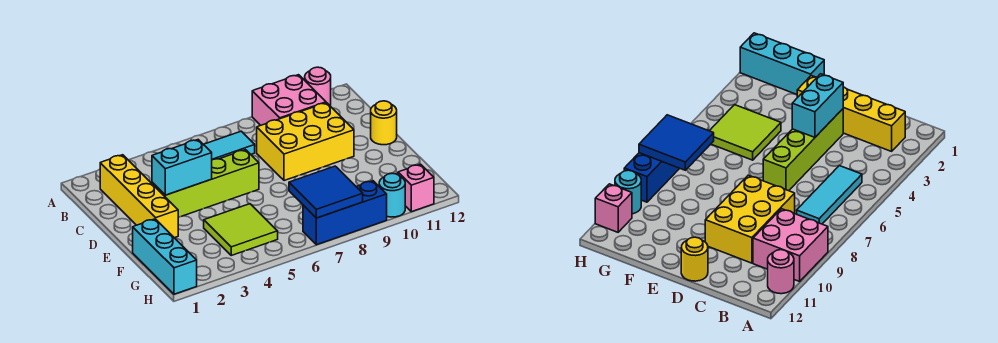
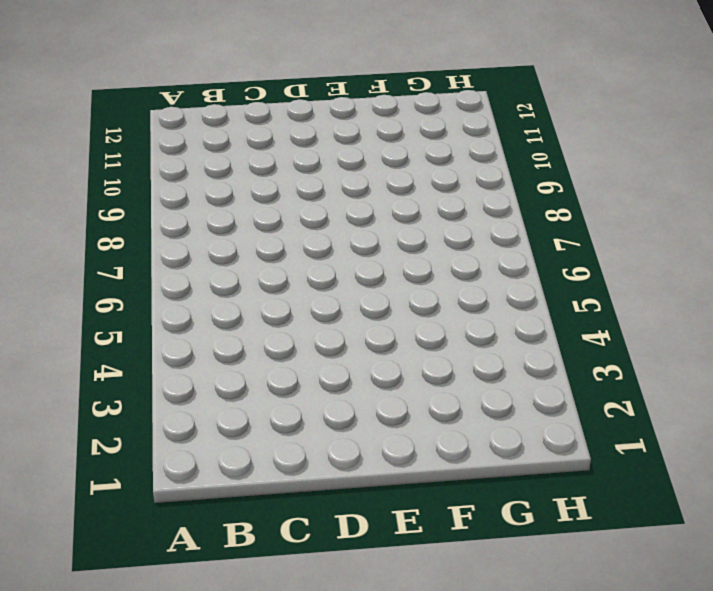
none -> pink brick A9:B10 level 1
none -> pink round brick A11 level 1
none -> yellow brick B2:E2 level 1

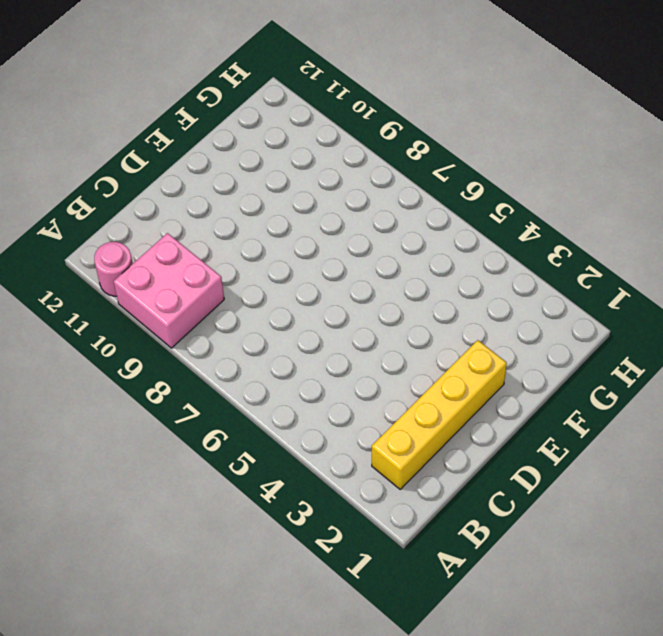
none -> cyan tile B5:B7 level 1
none -> yellow brick C8:D10 level 1
none -> lime brick D3:D6 level 1

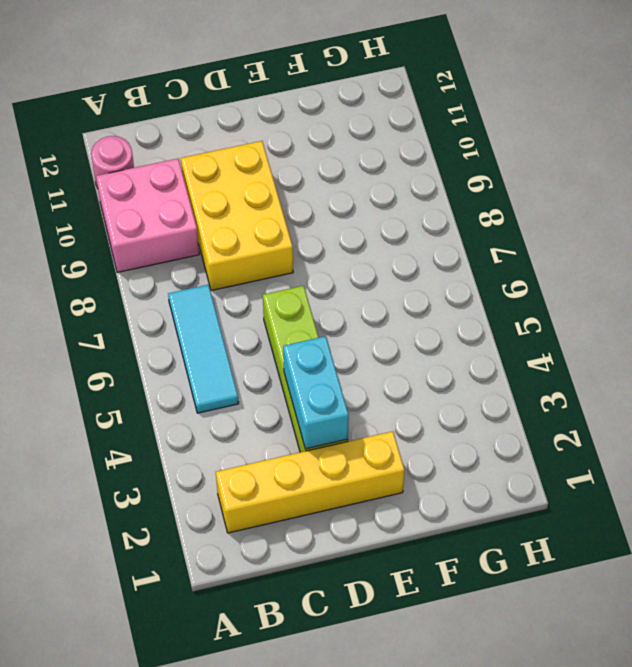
none -> yellow round brick D12 level 1
none -> cyan brick F1:H1 level 1
none -> lime tile F4:G5 level 1

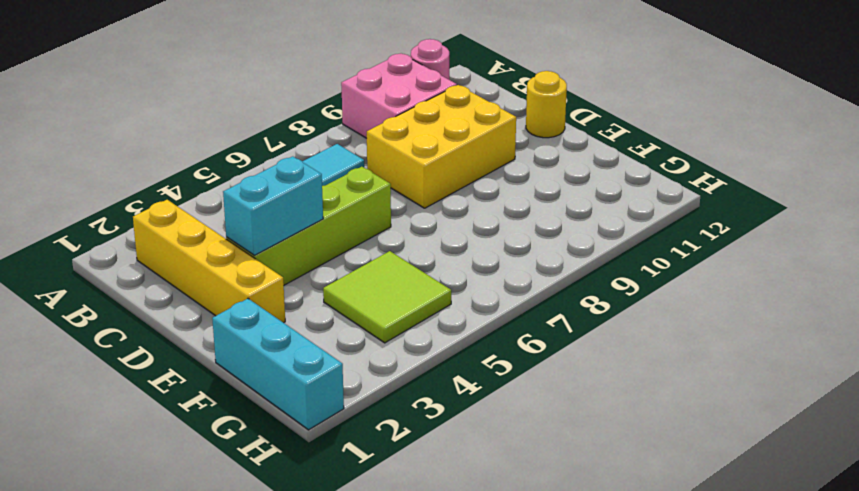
none -> blue brick H7:H9 level 1
none -> cyan round brick H10 level 1
none -> pink brick H11 level 1

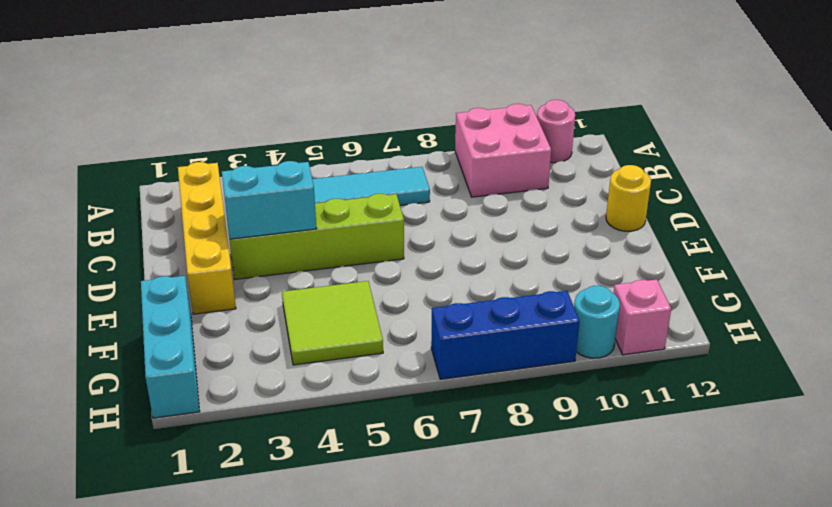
none -> yellow brick C8:D10 level 1
none -> blue tile G7:H8 level 2

